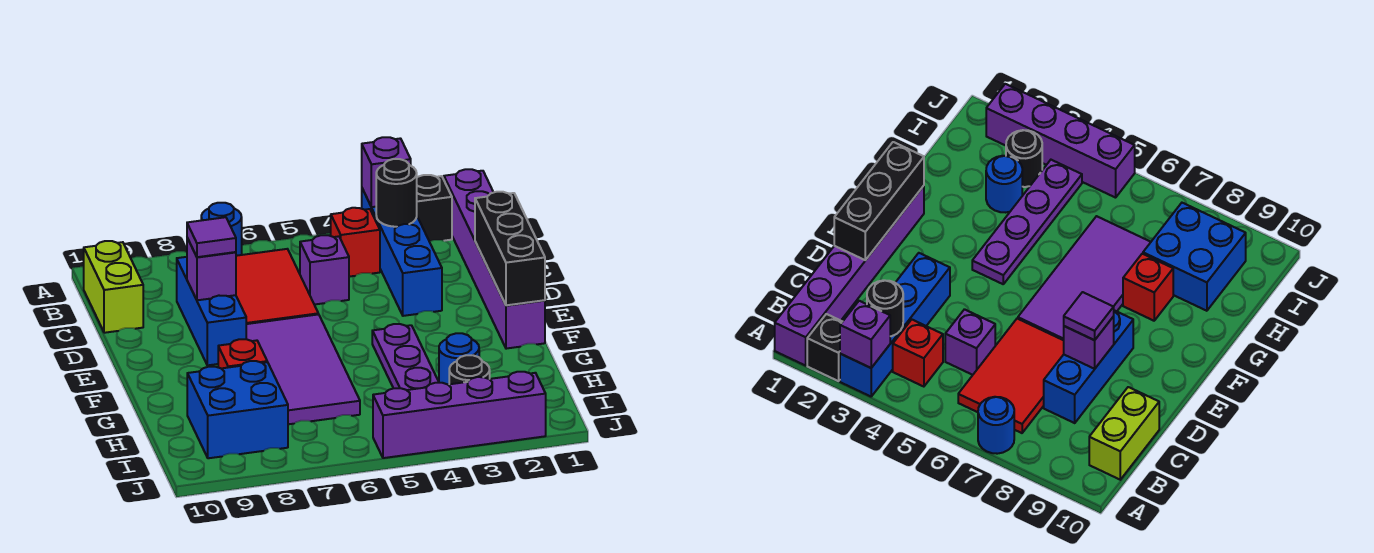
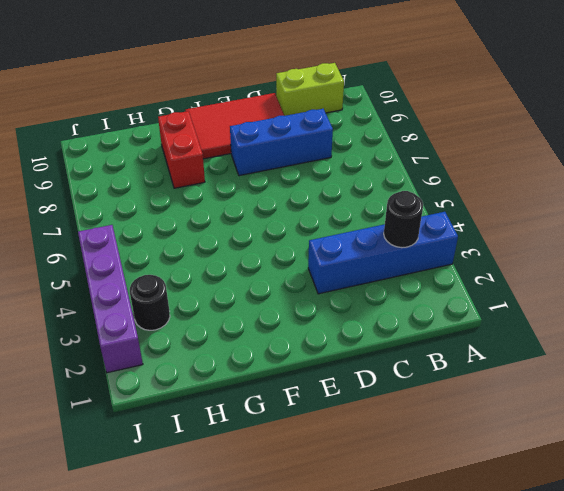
red tile D9:F10 level 1 -> red tile B6:D7 level 1
red brick G8:G9 level 1 -> red brick G8 level 1
none -> purple brick A1:F1 level 1
none -> black brick A2 level 1
none -> blue round brick A7 level 1

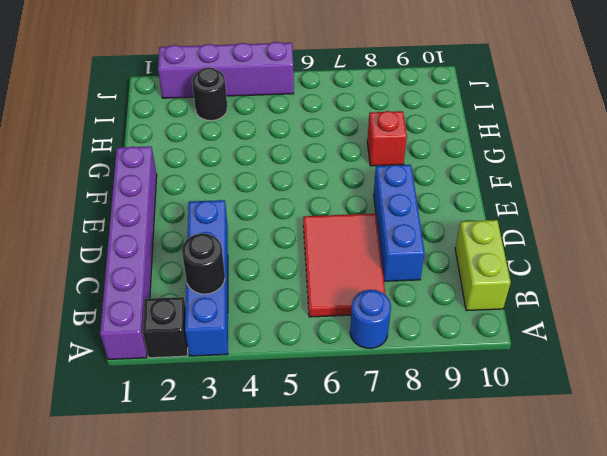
none -> red brick B4 level 1
none -> purple brick C5 level 1
none -> purple tile E6:H7 level 1

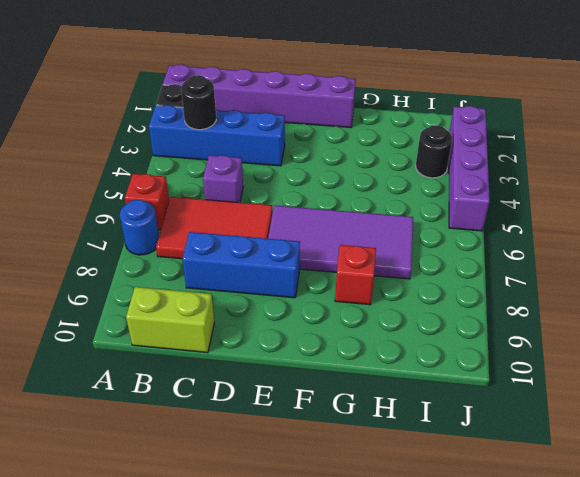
red brick A6 level 1 -> red brick B4 level 1
none -> purple plate F4:I4 level 1
none -> blue round brick H3 level 1
none -> blue brick H8:I9 level 1

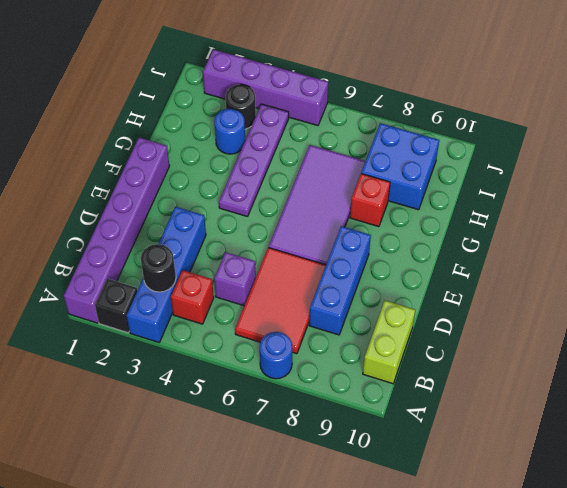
none -> purple brick A3 level 2
none -> black brick D1:F1 level 2
none -> purple brick D8 level 2

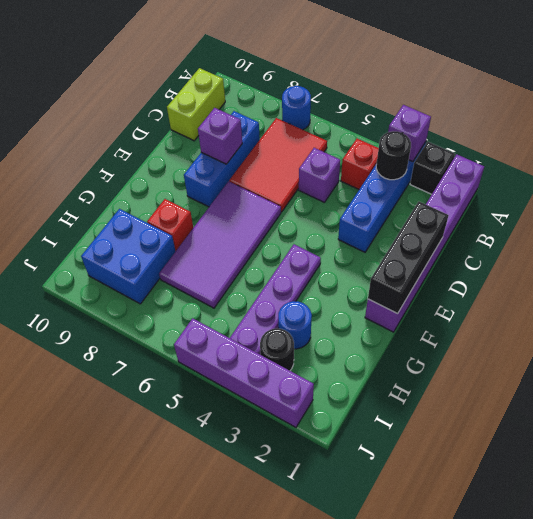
none -> purple tile D8 level 3

